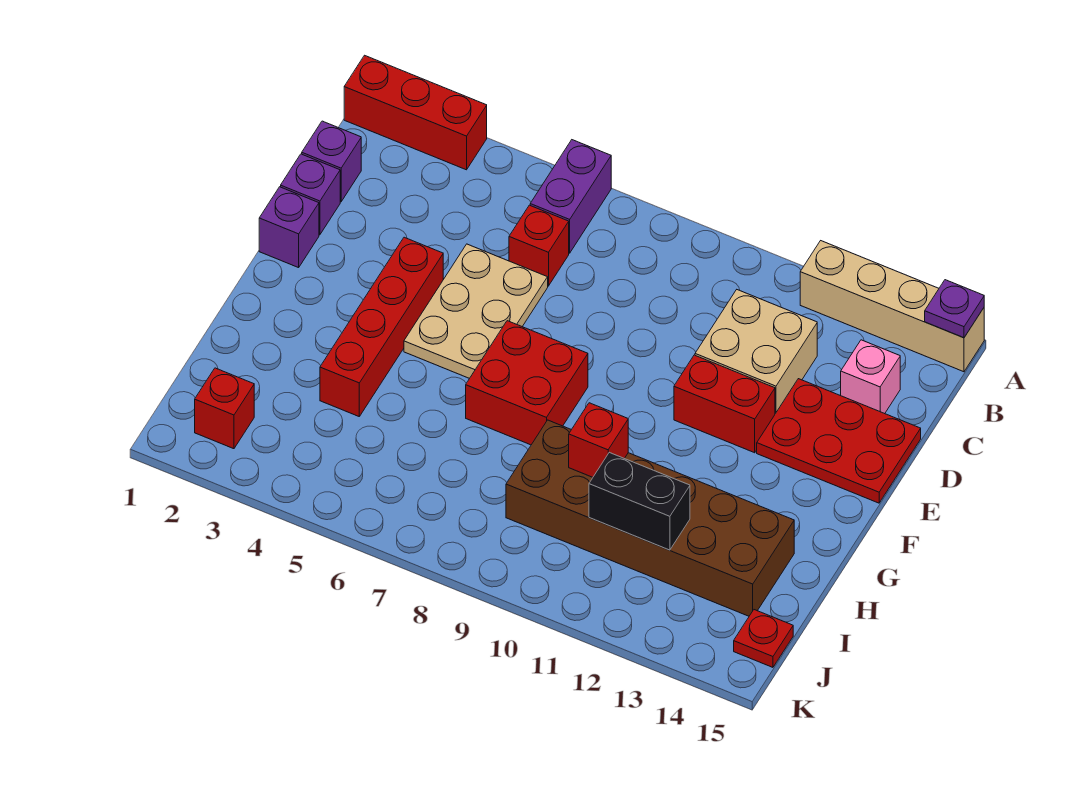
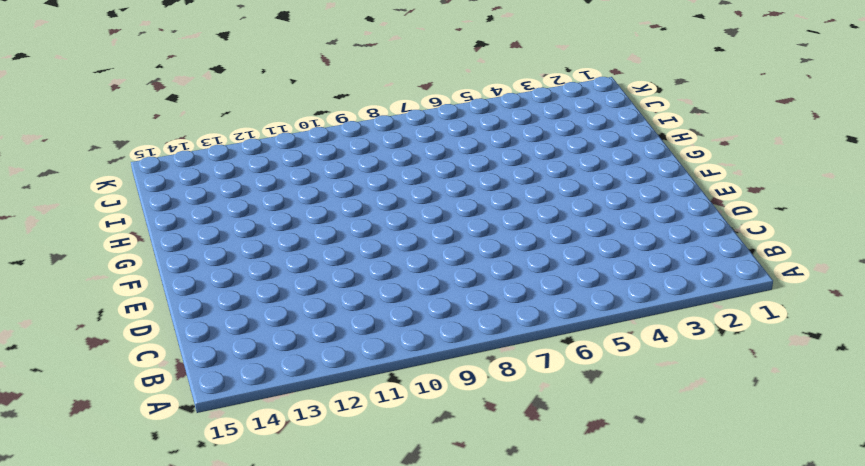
none -> red brick A1:A3 level 1
none -> purple brick A6:B6 level 1
none -> tan brick A12:A15 level 1

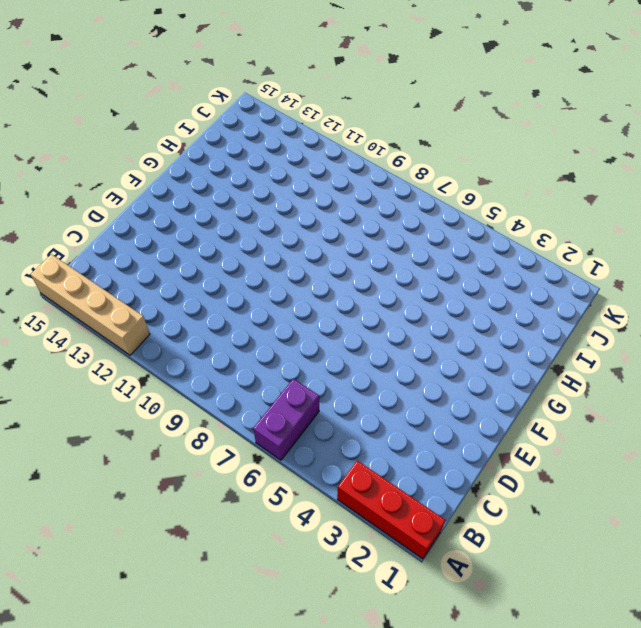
none -> purple brick C1 level 1
none -> red brick C6 level 1
none -> tan brick C11:D12 level 1

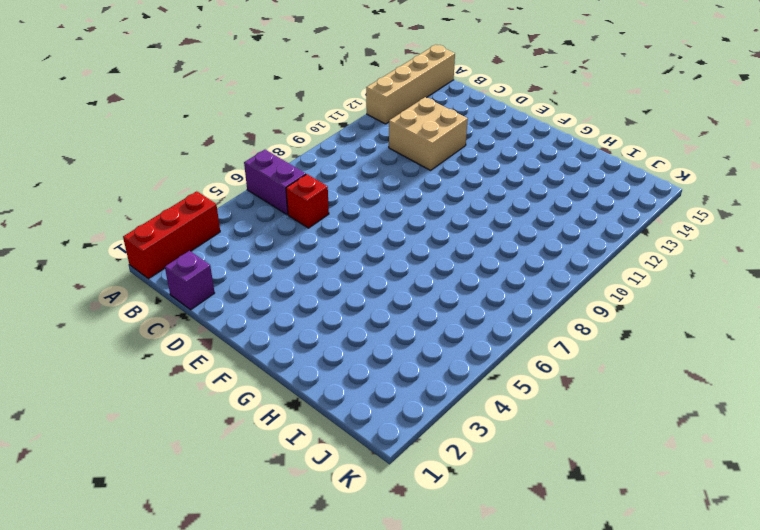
none -> pink brick C14 level 1
none -> purple brick D1 level 1
none -> tan plate D5:F6 level 1

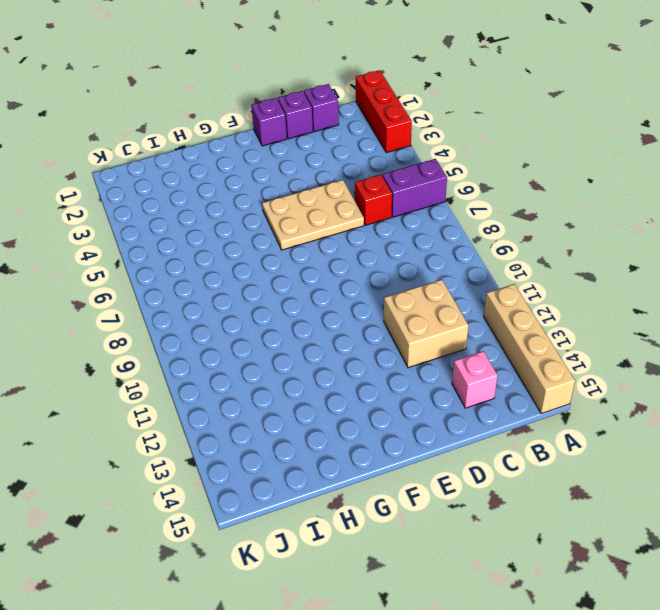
none -> red plate D13:E15 level 1
none -> red brick E4:H4 level 1
none -> red brick E11:E12 level 1

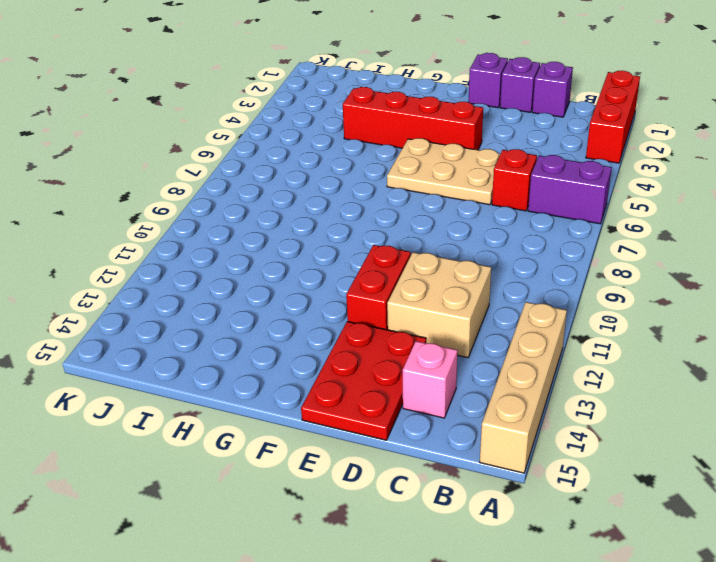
none -> red brick F7:G8 level 1
none -> brown brick H9:I14 level 1
none -> red brick J2 level 1

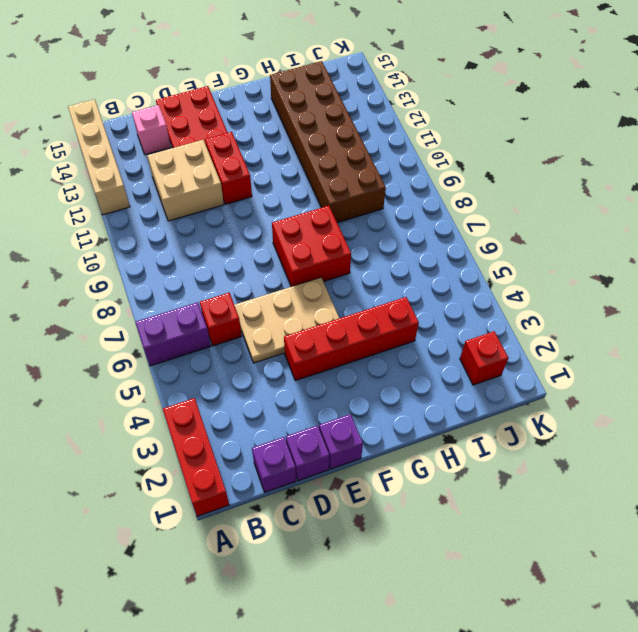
none -> red plate J15 level 1
none -> purple plate A15 level 2
none -> red brick H10 level 2

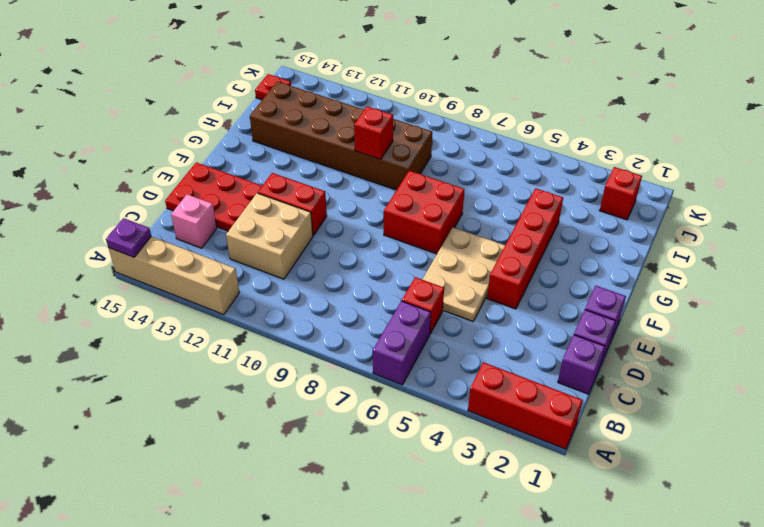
none -> black brick I11:I12 level 2

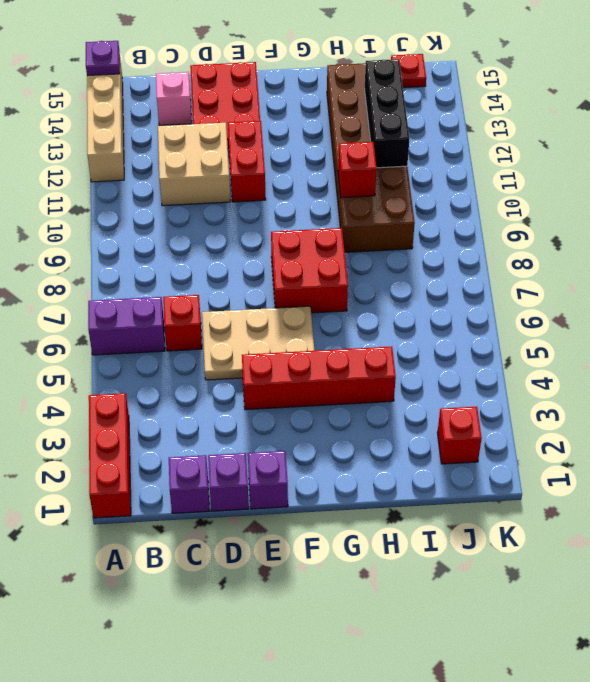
black brick I11:I13 level 2 -> black brick I11:I12 level 2

